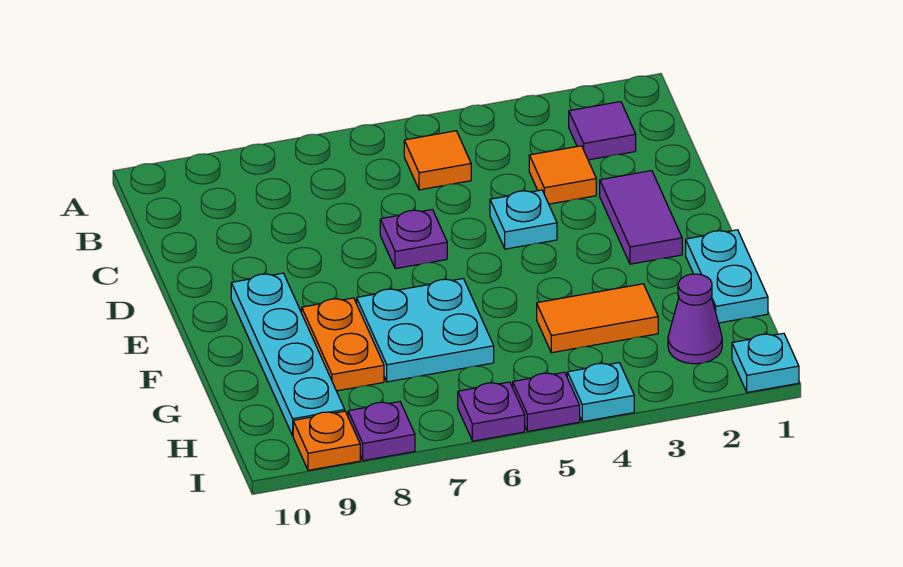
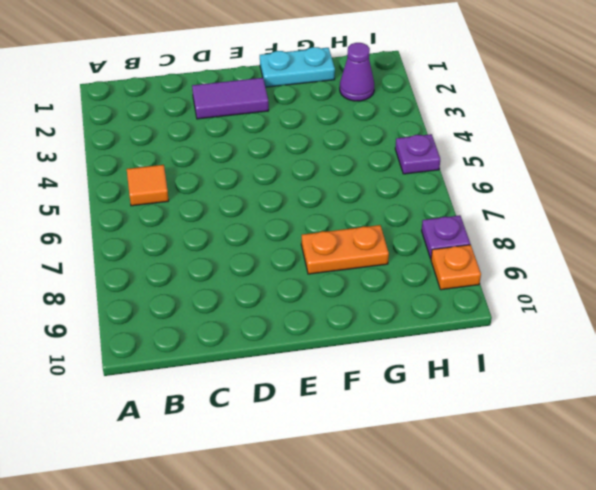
none -> purple tile B2 level 1
none -> orange tile C3 level 1
none -> cyan plate D4 level 1

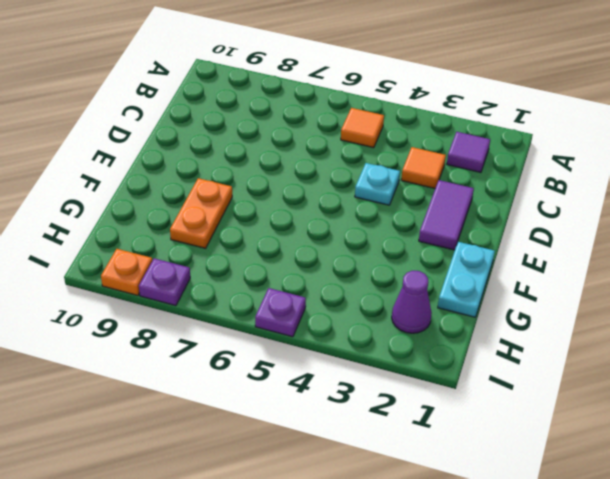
none -> purple plate D6 level 1
none -> cyan plate E9:H9 level 1
none -> cyan plate F6:G7 level 1

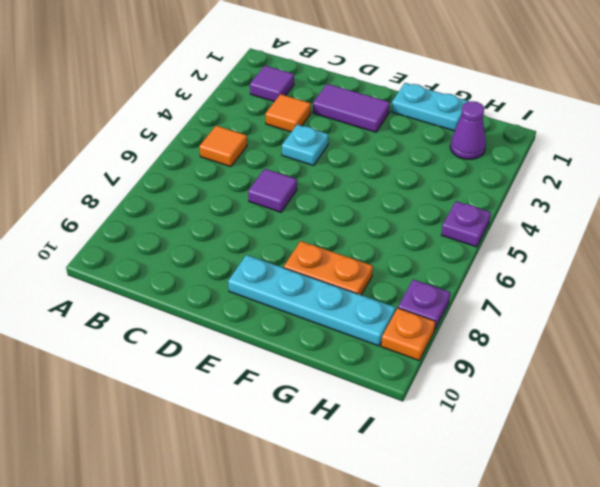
purple tile D6 level 1 -> purple plate D6 level 1
none -> cyan plate F6:G7 level 1
none -> orange tile G3:G4 level 1
none -> cyan plate I1 level 1

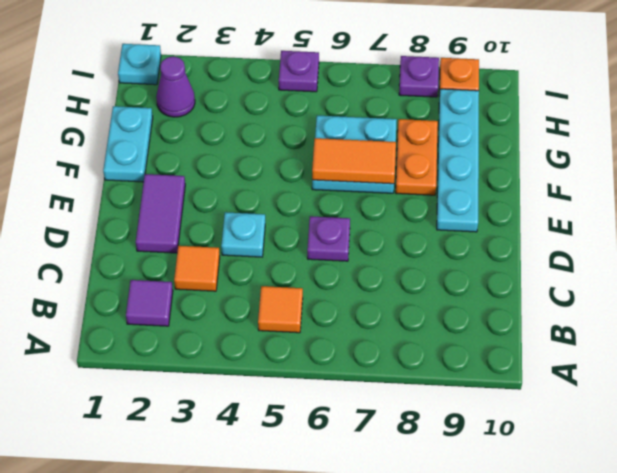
orange tile F6:F7 level 2 -> orange tile G3:G4 level 1
none -> cyan plate I4 level 1
none -> purple plate I6 level 1

